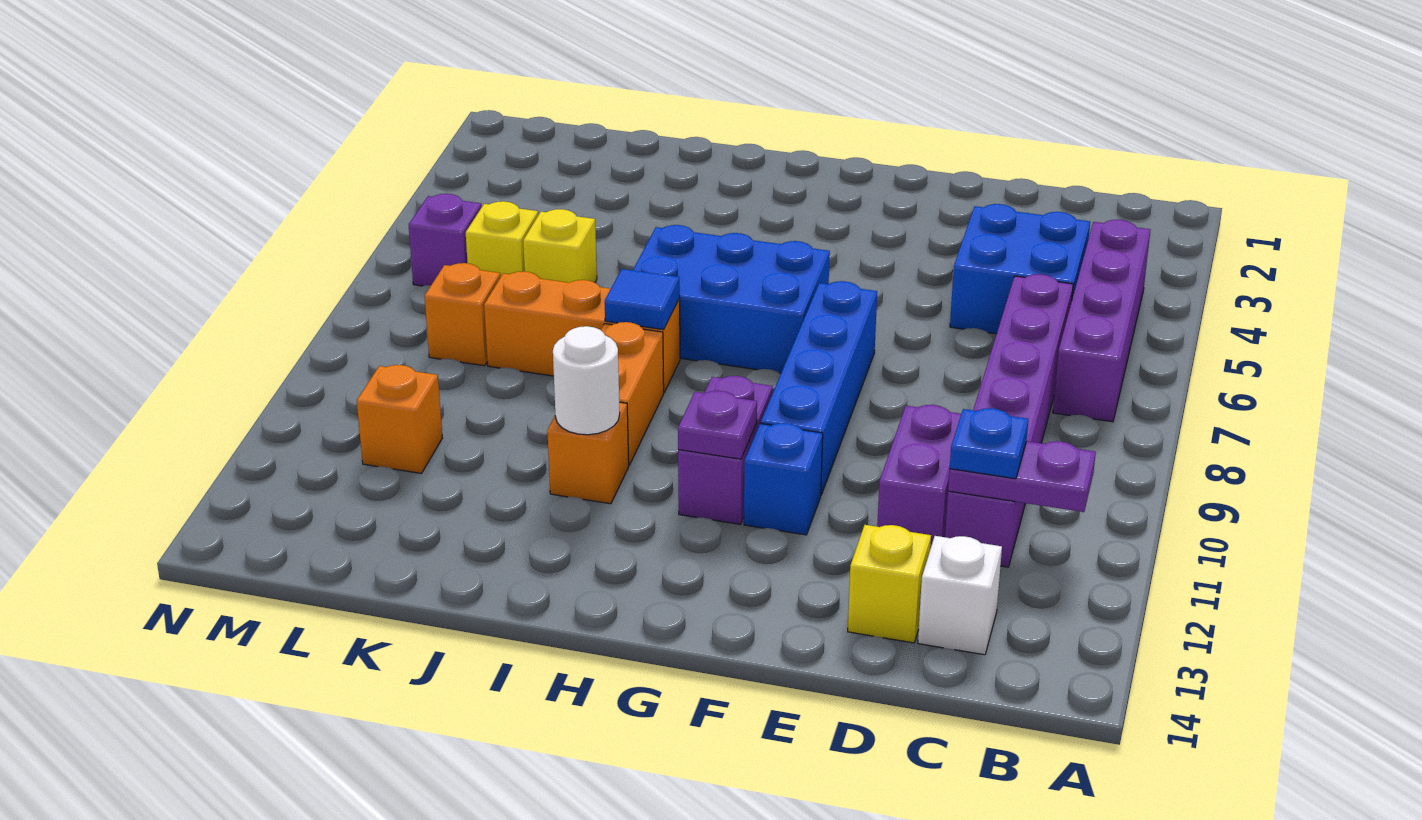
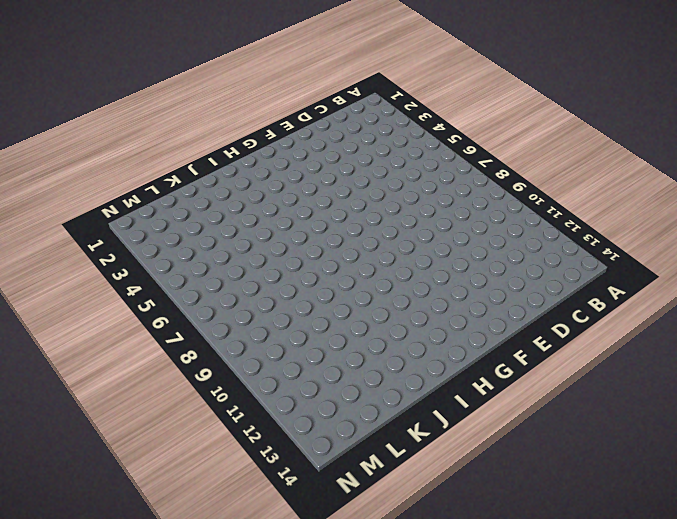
none -> purple brick B4:B7 level 1
none -> blue brick C4:D5 level 1
none -> purple brick C6:C11 level 1

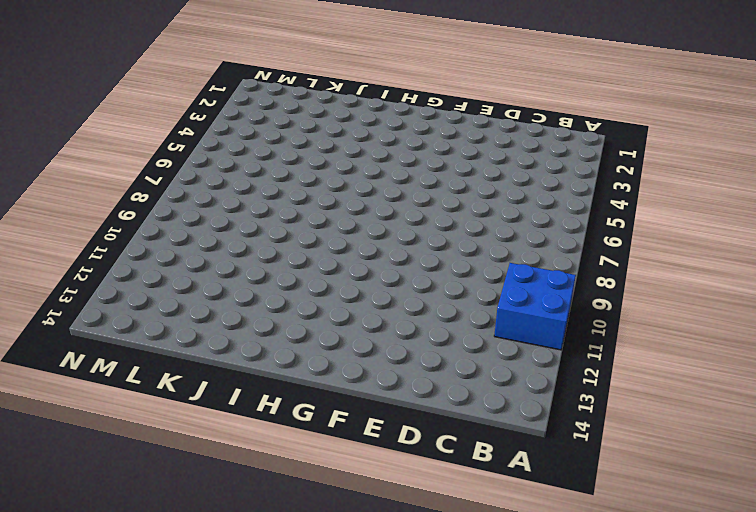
blue brick A10:B11 level 1 -> blue brick C4:D5 level 1
none -> purple brick B4:B7 level 1
none -> purple brick C6:C11 level 1
none -> white brick C13 level 1

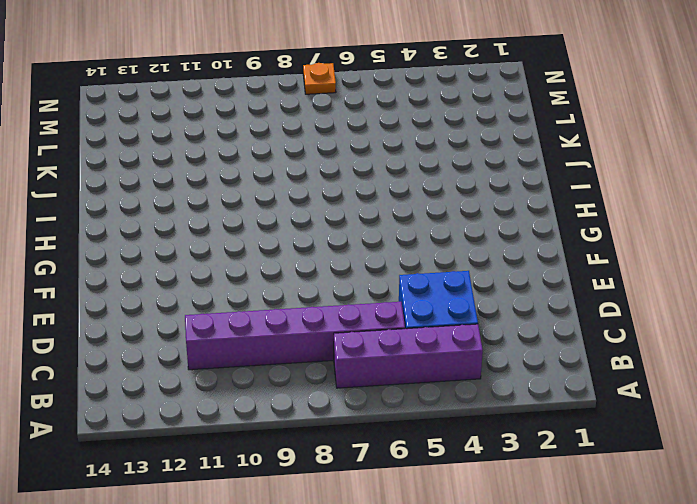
orange plate N7 level 1 -> none
none -> white brick C13 level 1
none -> purple brick D10:D11 level 1
none -> yellow brick D13 level 1

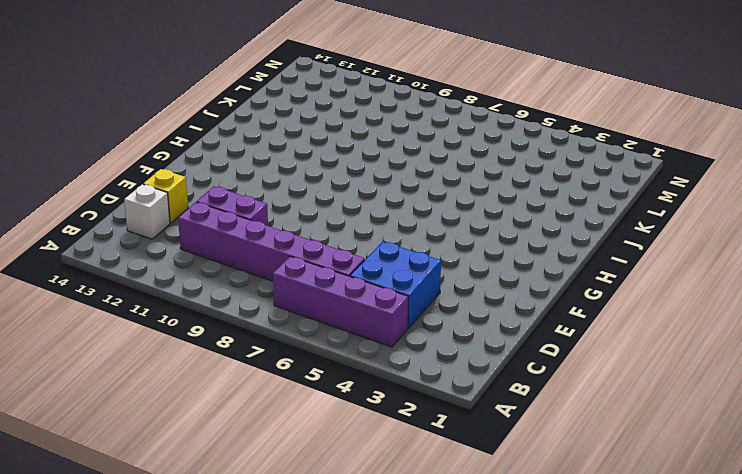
none -> blue brick F7:F10 level 1
none -> blue brick F11 level 1
none -> blue brick G6:I7 level 1

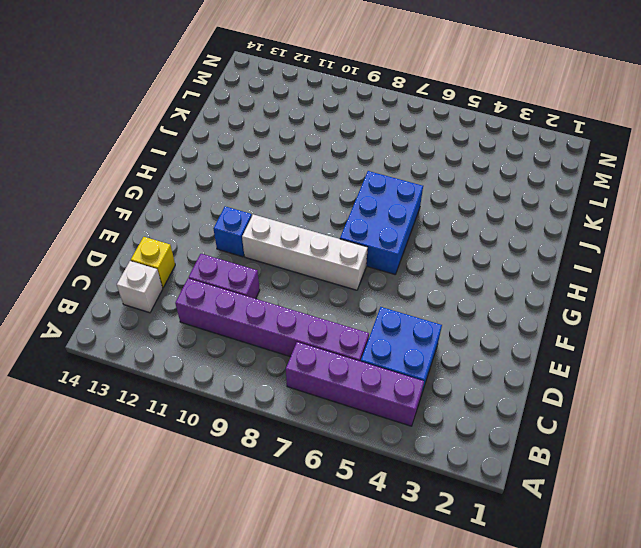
white brick F7:F10 level 1 -> blue brick F7:F10 level 1
none -> purple brick G10:G11 level 1
none -> orange brick I8:K8 level 1
none -> orange brick I9:I10 level 1

